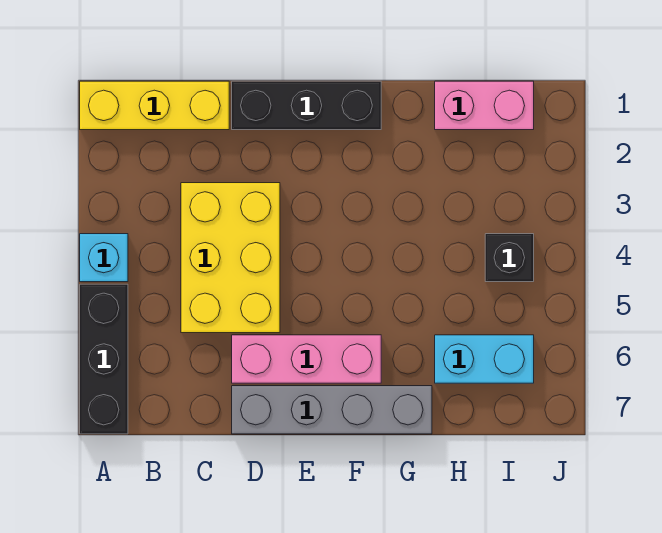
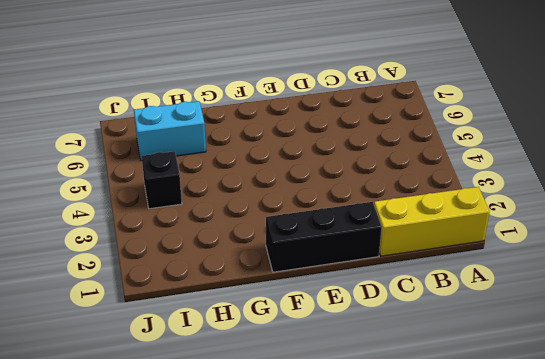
none -> cyan brick A4 level 1
none -> black brick A5:A7 level 1

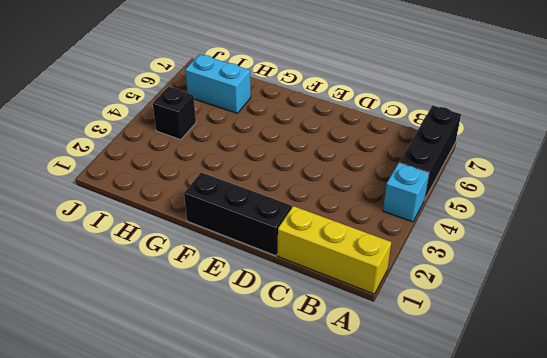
none -> yellow brick C3:D5 level 1
none -> pink brick D6:F6 level 1

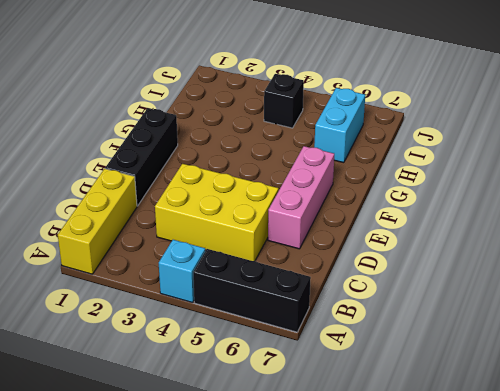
none -> grey brick D7:G7 level 1
none -> pink brick H1:I1 level 1

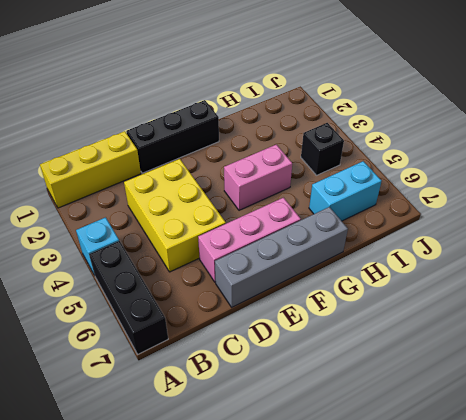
pink brick F4:G4 level 1 -> pink brick H1:I1 level 1

